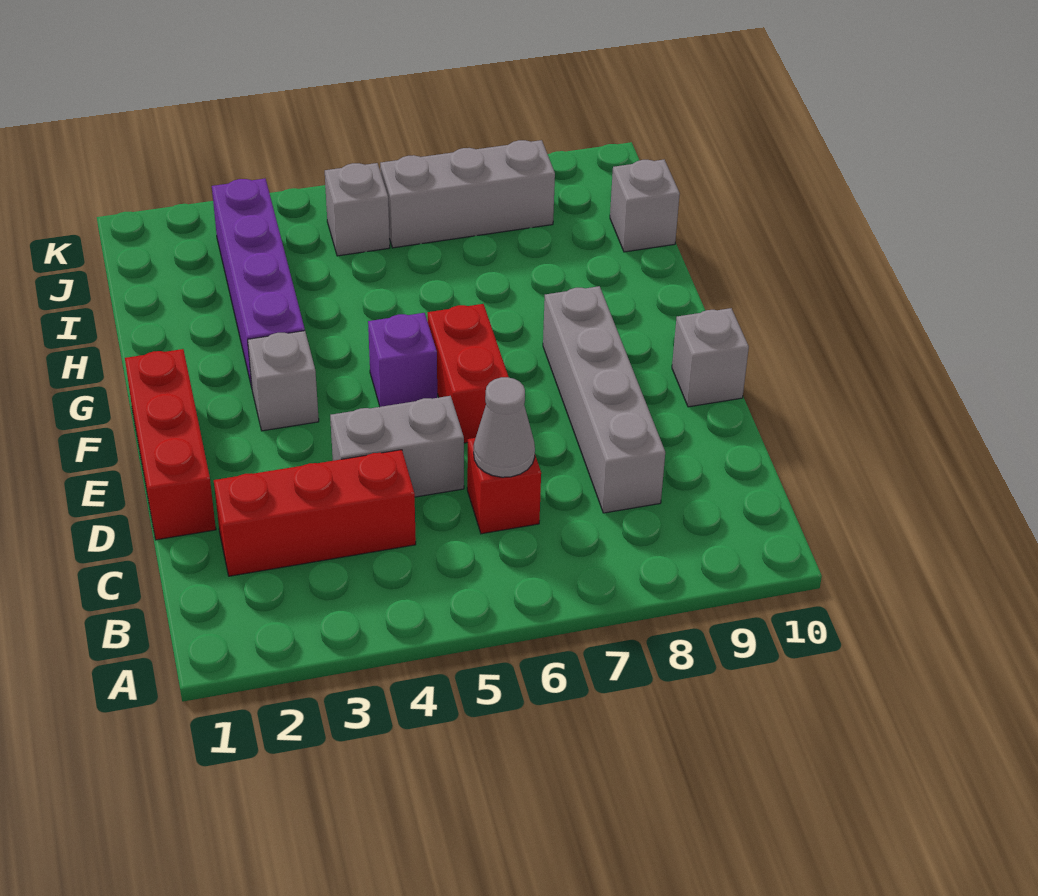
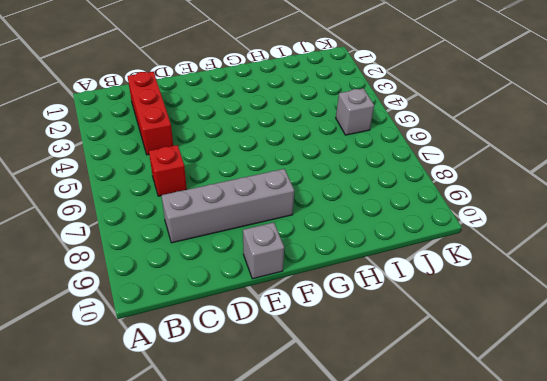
none -> red brick D1:F1 level 1
none -> grey brick D4:D5 level 1
none -> red brick E6:F6 level 1

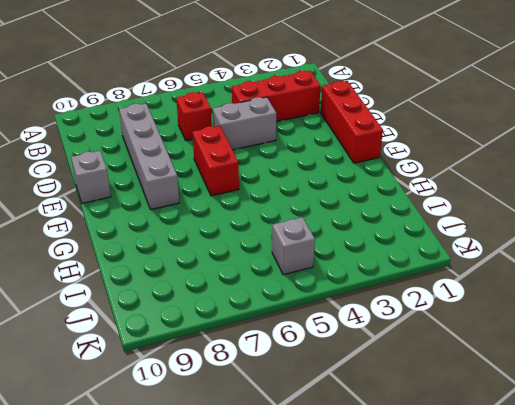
none -> grey brick F3 level 1
none -> purple brick F5 level 1
none -> purple brick G3:J3 level 1

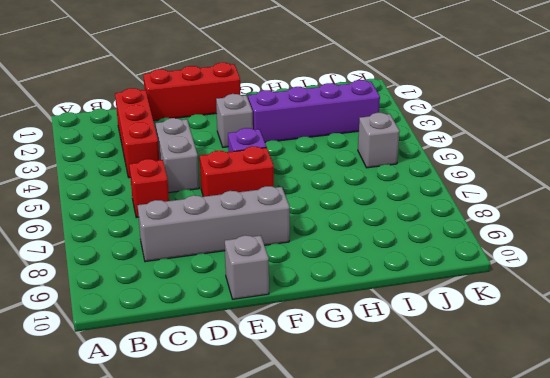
none -> grey brick I10 level 1
none -> grey brick J6:J8 level 1
none -> grey cone C6 level 2

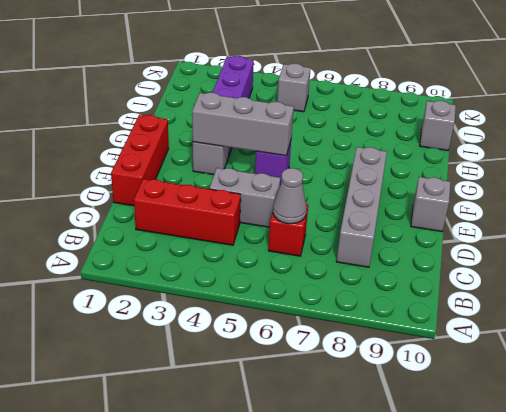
grey brick F3:F5 level 2 -> grey brick J6:J8 level 1
none -> red brick E6:F6 level 1

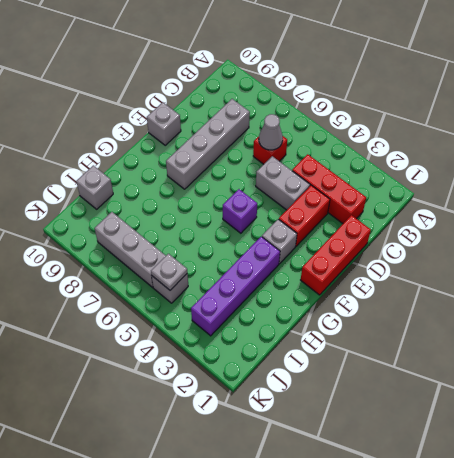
red brick D3:E3 level 1 -> red brick E6:F6 level 1
grey plate J5 level 2 -> none

